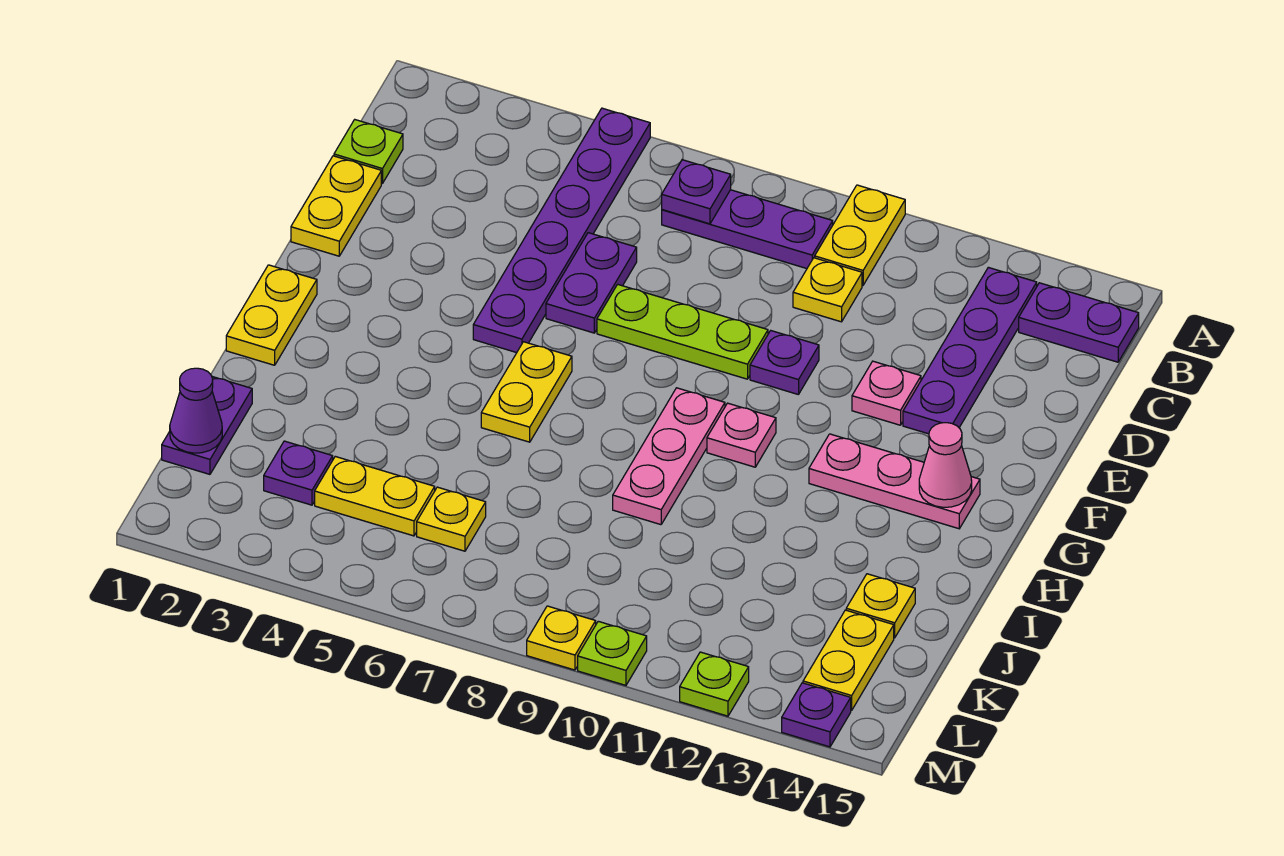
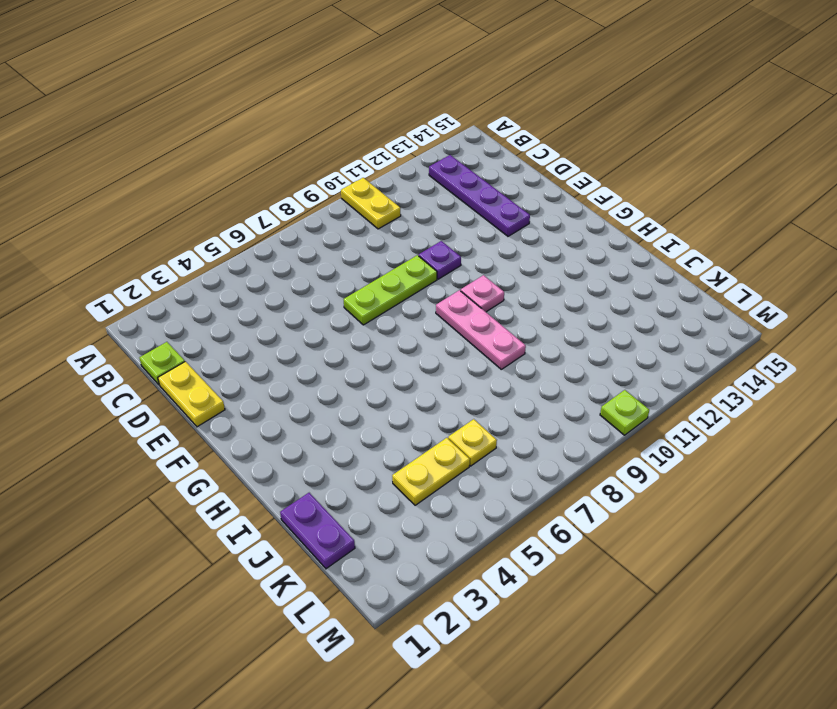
none -> purple plate A5:F5 level 1
none -> purple plate B7:B9 level 1
none -> purple plate B14:B15 level 1
none -> yellow plate C10 level 1

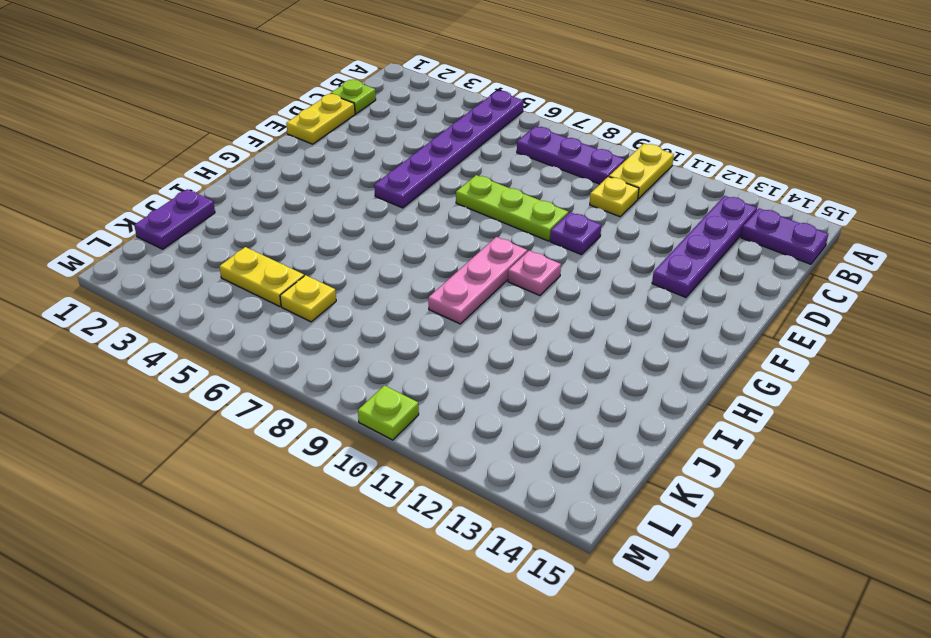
none -> purple plate D6:E6 level 1
none -> pink plate E12 level 1
none -> yellow plate G1:H1 level 1
none -> yellow plate G6:H6 level 1

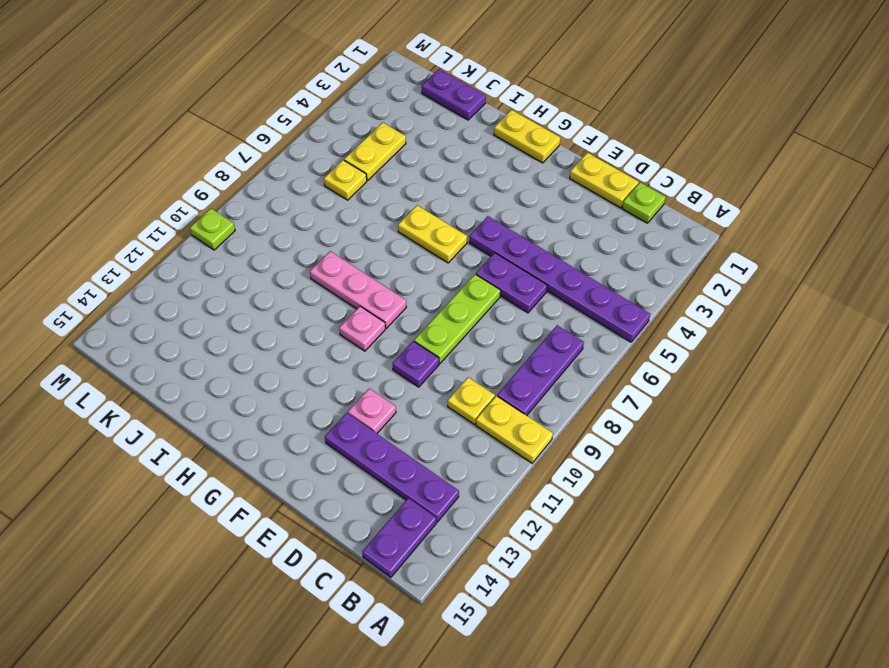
none -> pink plate G12:G14 level 1
none -> yellow plate J14 level 1
none -> purple plate K3 level 1
none -> yellow plate K14:L14 level 1

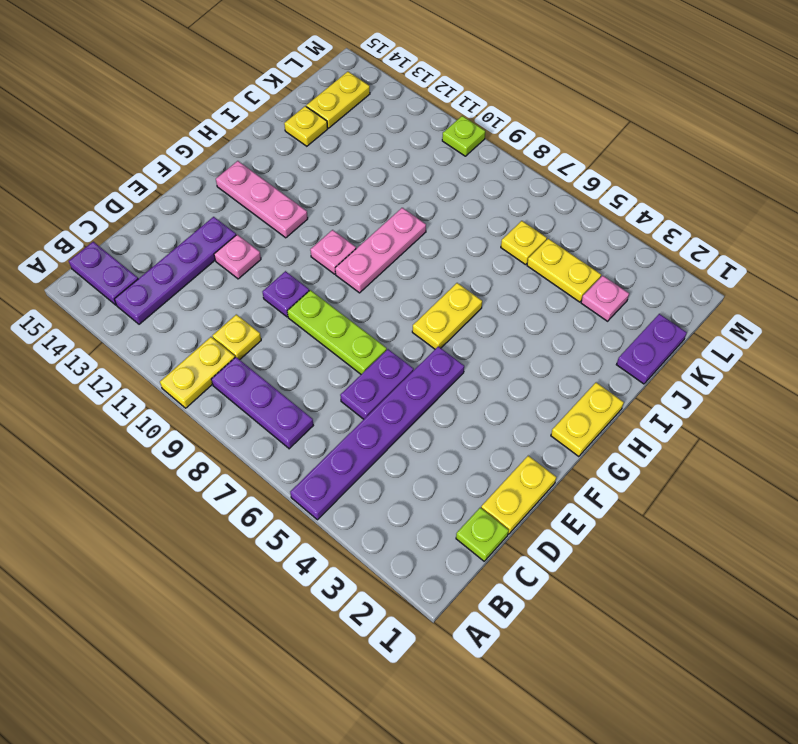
pink plate K3 level 1 -> purple plate K3 level 1
none -> yellow plate M9 level 1
none -> lime plate M12 level 1
none -> purple plate M14 level 1
none -> purple plate B7 level 2

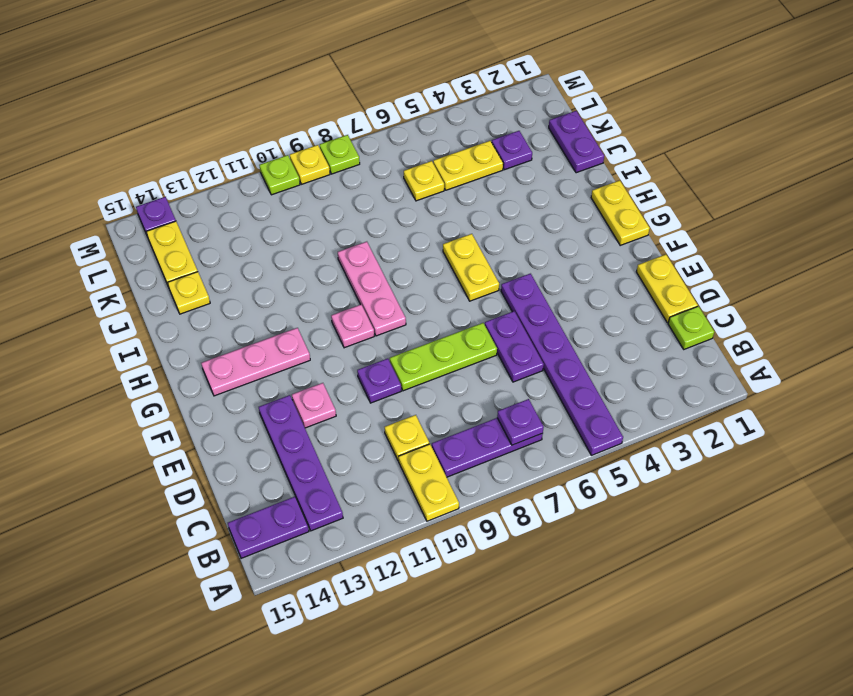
lime plate M8 level 1 -> lime plate M12 level 1
none -> pink cone G14 level 2
none -> purple cone K1 level 2

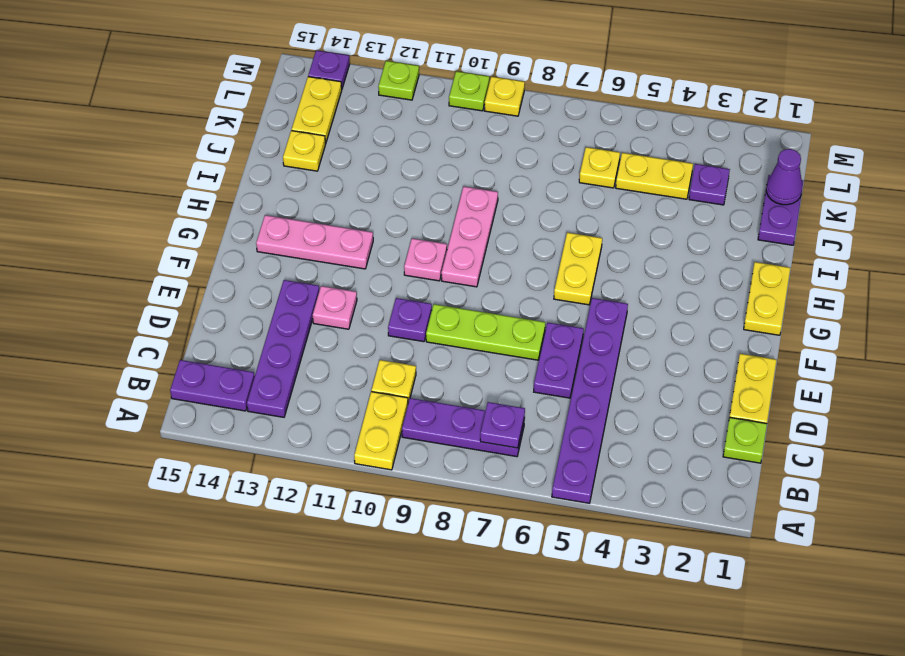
none -> pink cone G14 level 2

